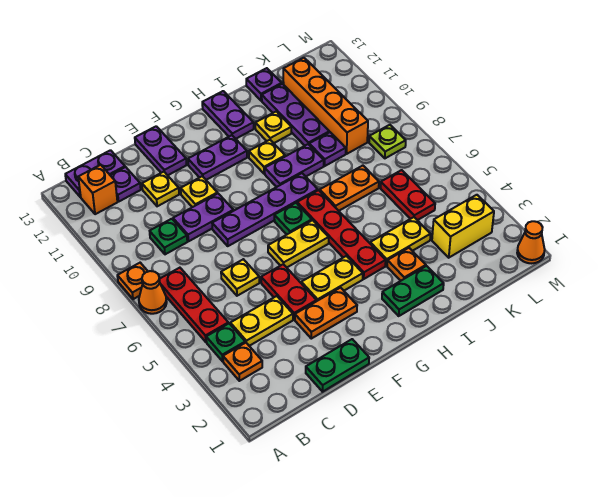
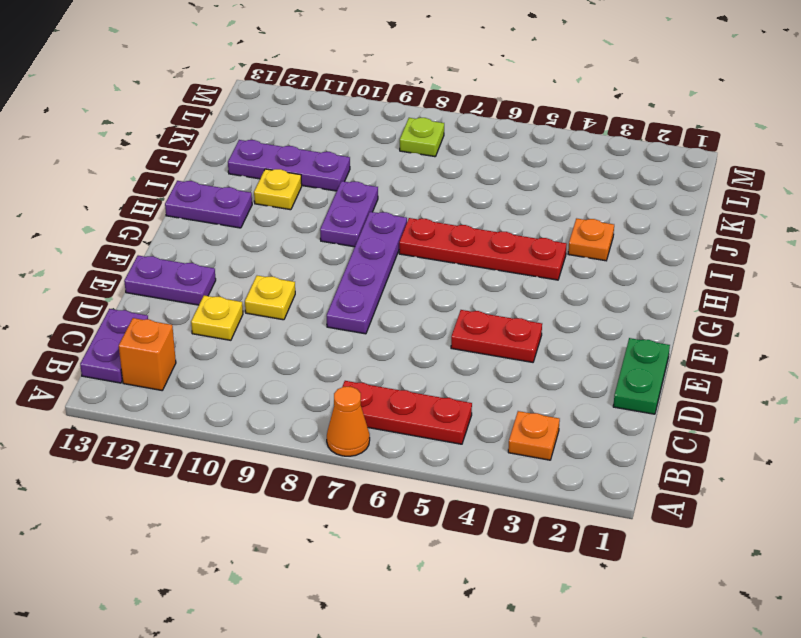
none -> orange plate A8 level 1
none -> green plate B4 level 1
none -> yellow plate C4:D4 level 1
none -> green plate C9 level 1

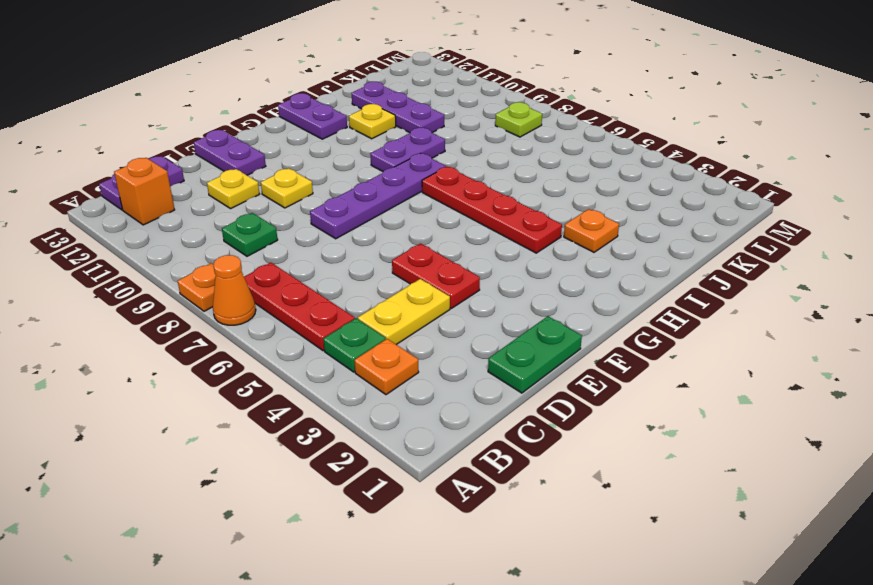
none -> purple plate C12 level 1
none -> yellow plate D6 level 1
none -> purple plate D9:E9 level 1
none -> orange plate E3:F3 level 1

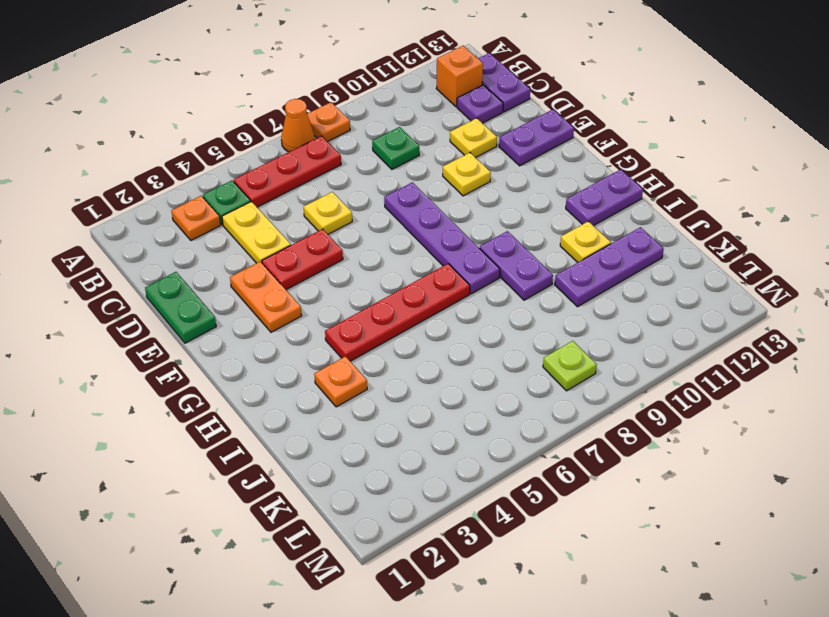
none -> purple plate D9:E9 level 1
none -> yellow plate F4:G4 level 1
none -> yellow plate F6:G6 level 1
none -> purple plate F11:G11 level 1

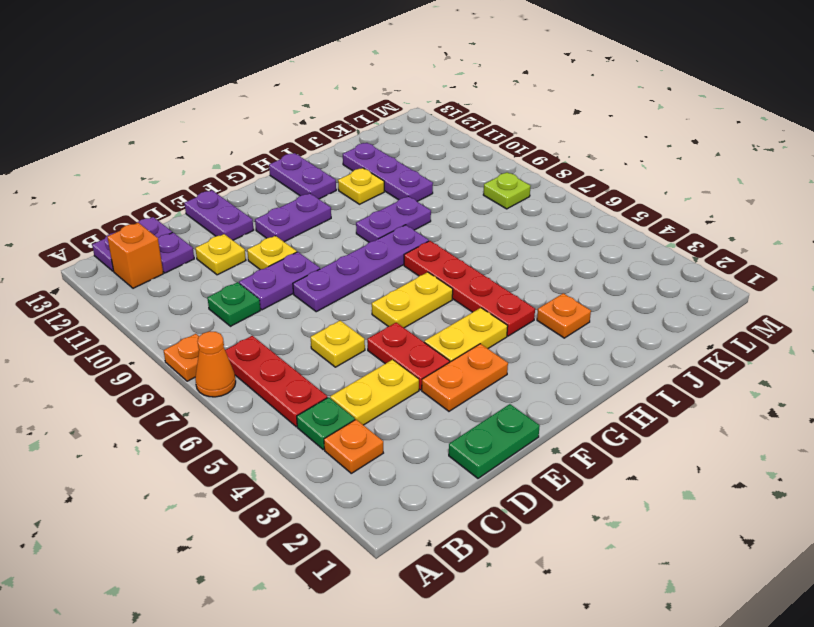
none -> green plate G7 level 1
none -> green plate H2:I2 level 1
none -> yellow plate H10 level 1
none -> yellow plate I4:J4 level 1

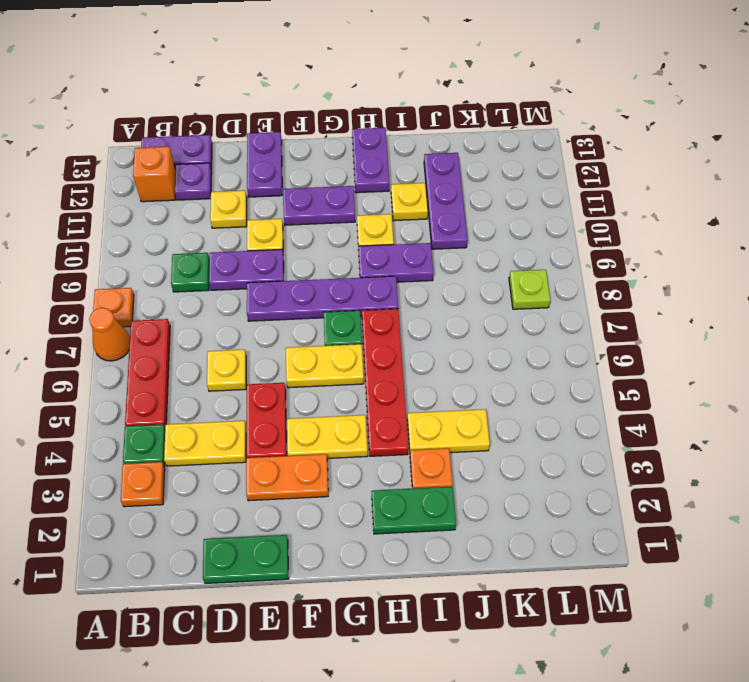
none -> orange plate I7:J7 level 1
none -> purple plate J9 level 1
none -> purple plate J13 level 1
none -> yellow brick K3:L3 level 1

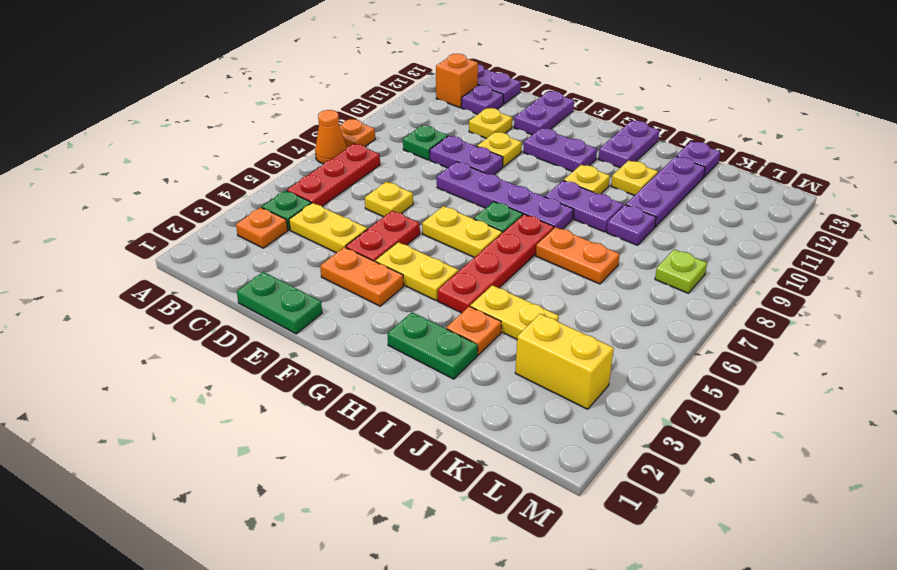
none -> red plate K5:K6 level 1
none -> orange brick K9:K12 level 1
none -> orange cone M1 level 1

